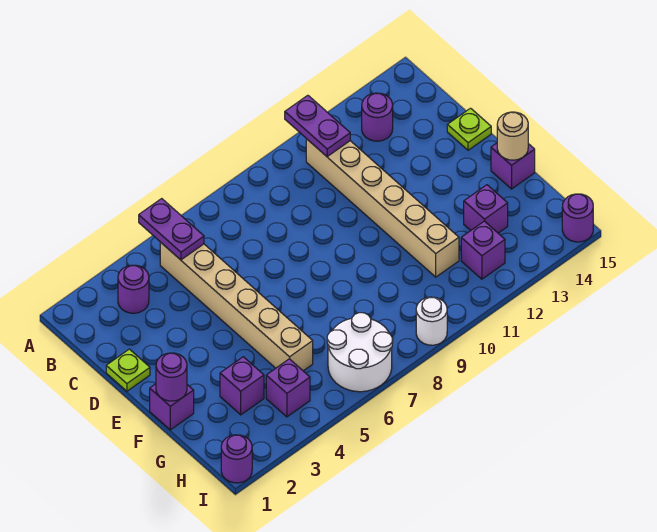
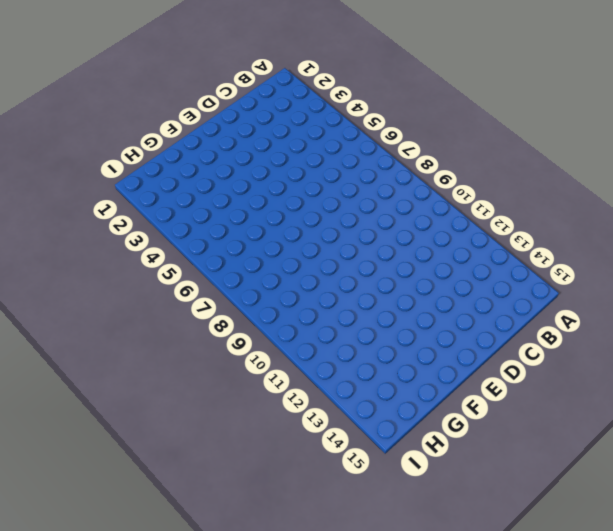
none -> purple round brick B3 level 1
none -> tan brick B5:G5 level 1
none -> tan brick B11:G11 level 1

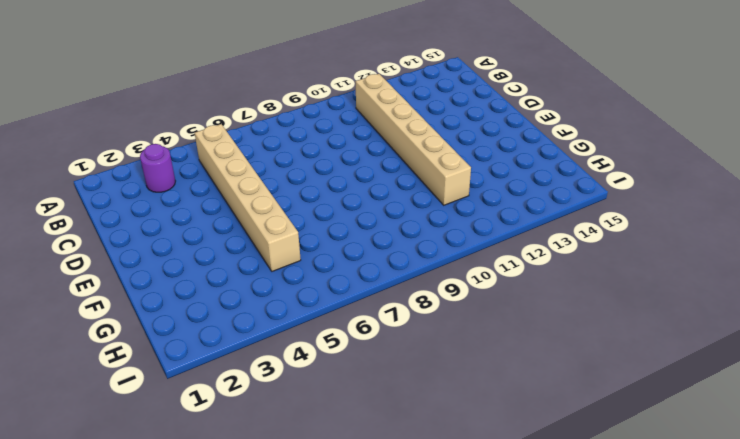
none -> purple round brick B13 level 1
none -> lime plate D1 level 1
none -> lime plate D15 level 1

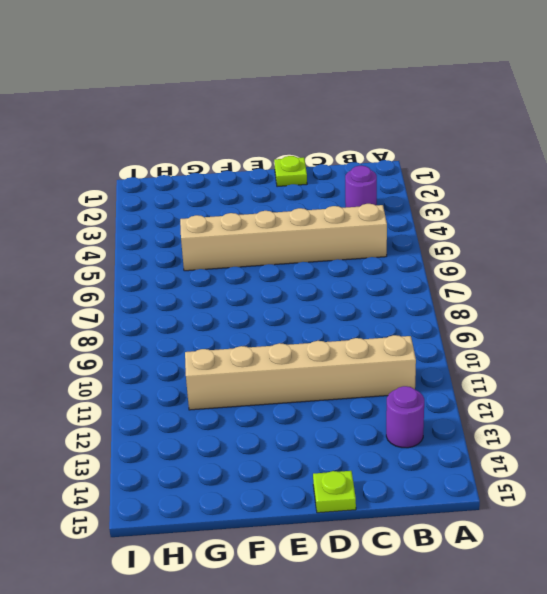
none -> purple brick F1 level 1
none -> purple brick F15 level 1
none -> purple brick G3 level 1

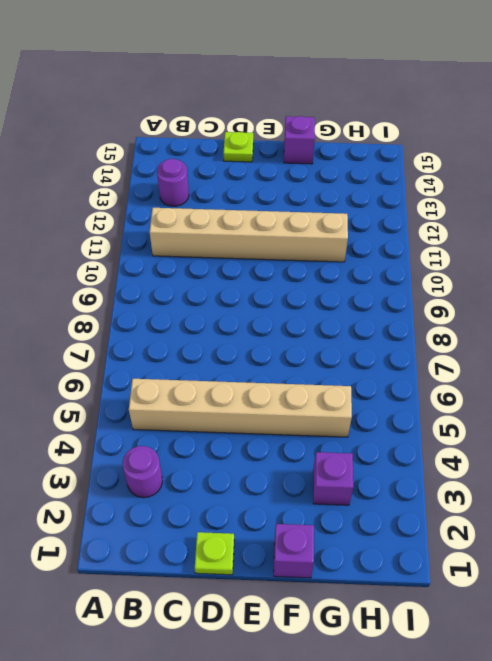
none -> purple brick G13 level 1
none -> purple brick H4 level 1
none -> white round brick H6:I7 level 1

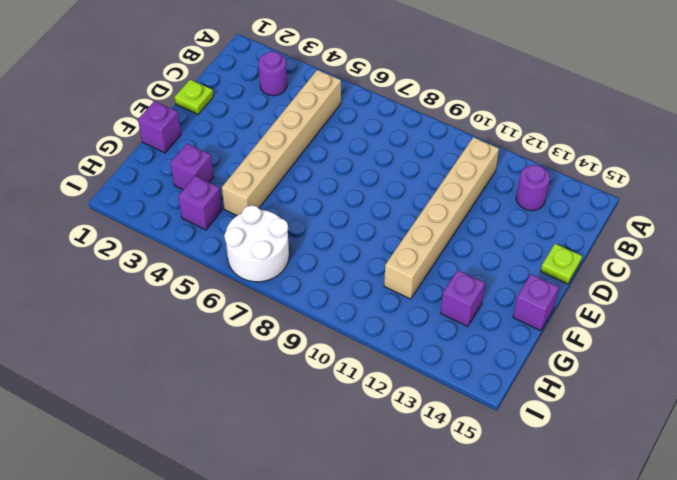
none -> purple brick H12 level 1
none -> purple round brick I1 level 1
none -> white round brick I9 level 1

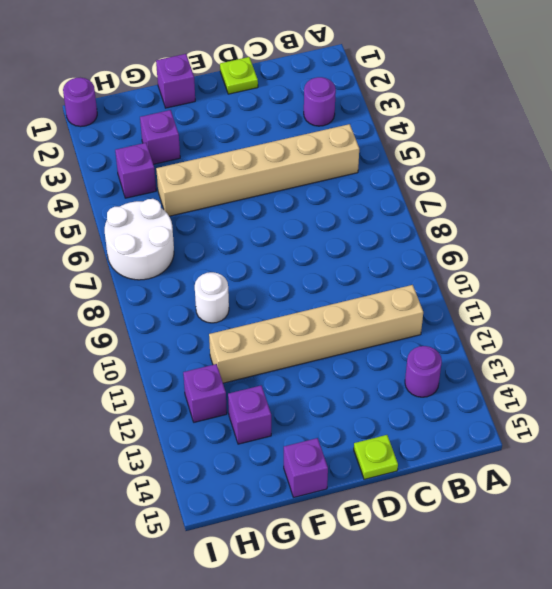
white round brick G9 level 1 -> white round brick I9 level 1
none -> purple round brick I15 level 1
none -> purple plate A5:B5 level 2
none -> purple plate A11:B11 level 2

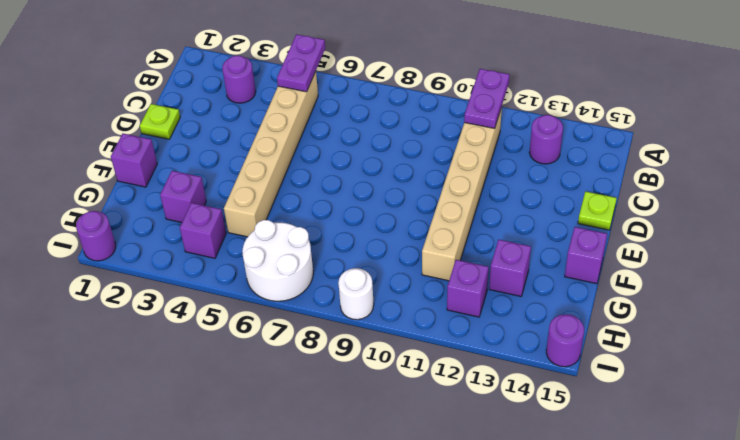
none -> purple round brick F1 level 2
none -> tan round brick F15 level 2

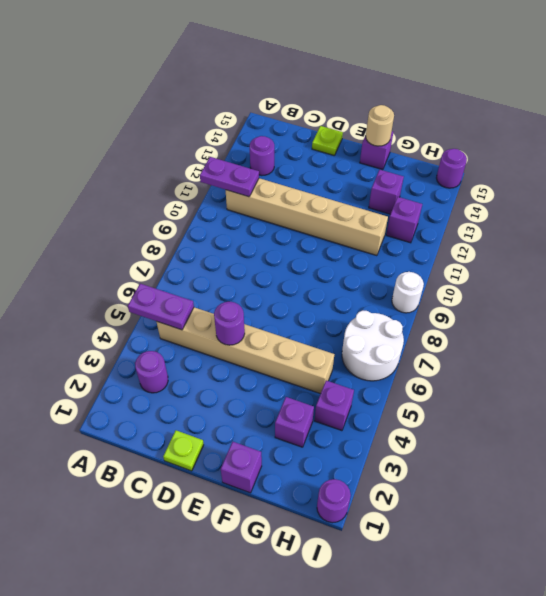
purple round brick D5 level 2 -> purple round brick F1 level 2

